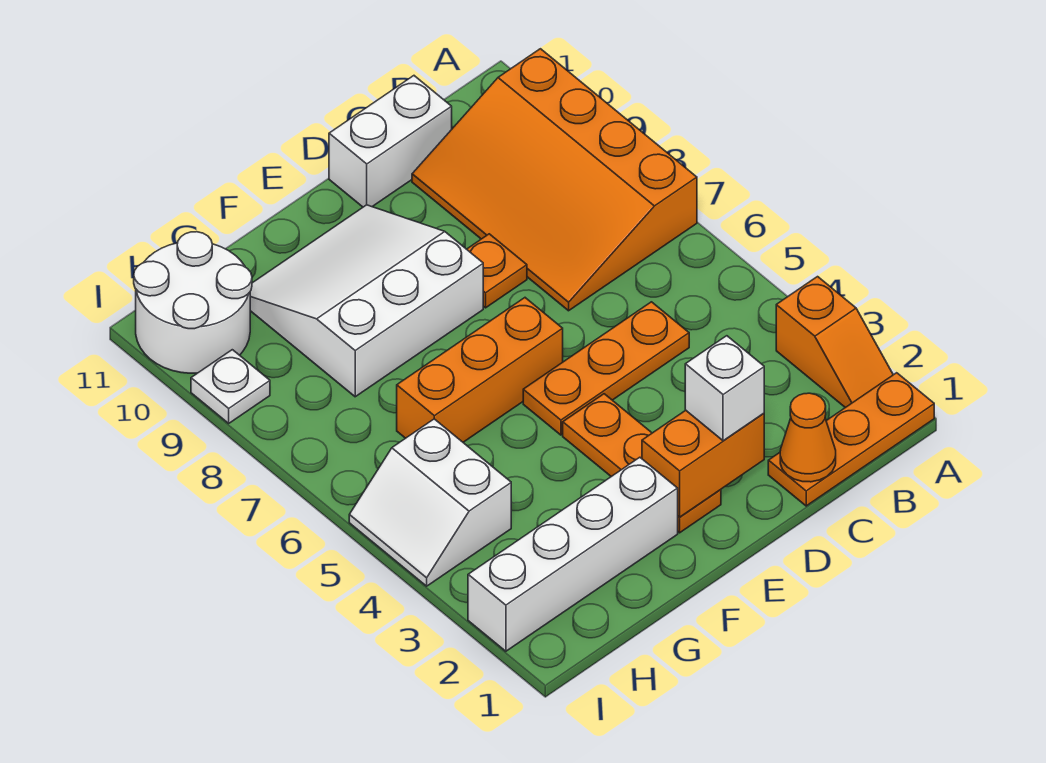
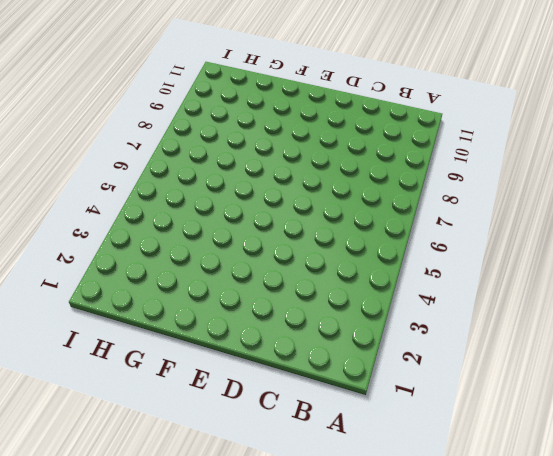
none -> orange plate A1:C1 level 1
none -> orange slope A2:A3 level 1 top 3
none -> orange slope A7:C10 level 1 top A

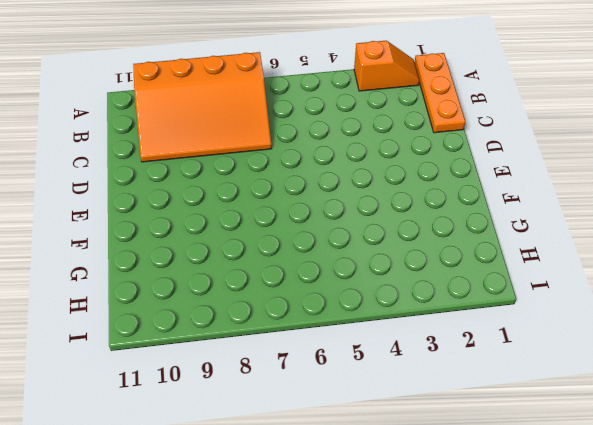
none -> orange plate C5:E5 level 1
none -> white brick C11:D11 level 1
none -> orange plate D8 level 1

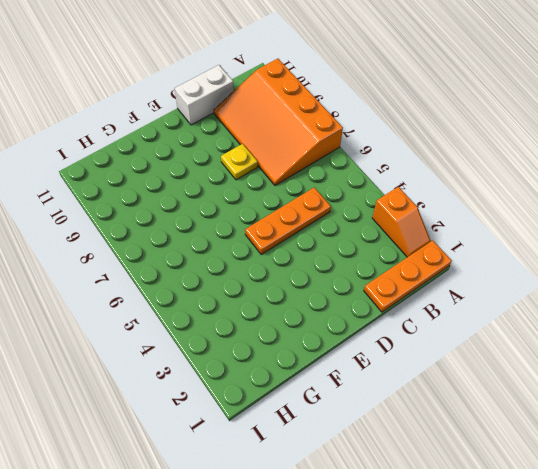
yellow plate D8 level 1 -> orange plate D8 level 1
none -> orange plate E2:E4 level 1
none -> orange brick E6:G6 level 1
none -> white slope E8:G10 level 1 top 8

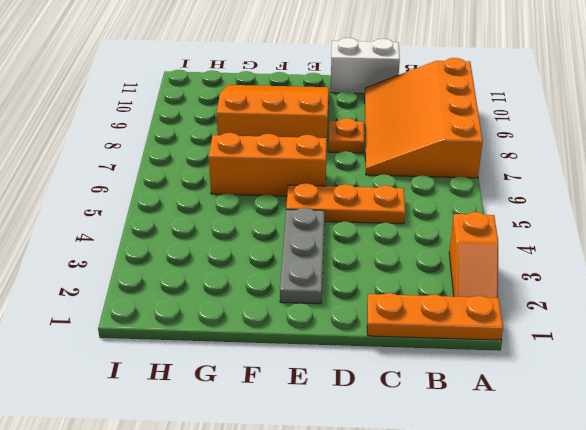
grey plate E2:E4 level 1 -> orange plate E2:E4 level 1
orange slope E8:G10 level 1 top 8 -> white slope E8:G10 level 1 top 8
none -> white brick F2:I2 level 1
none -> white slope H4:I5 level 1 top H
none -> white round brick H10:I11 level 1

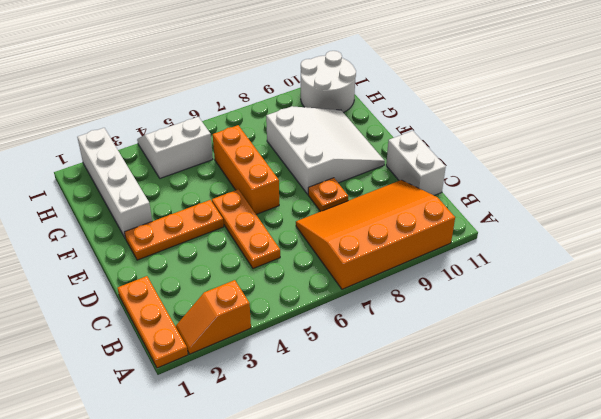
none -> white plate I9 level 1
none -> orange cone C1 level 2
none -> orange brick D2:E2 level 2

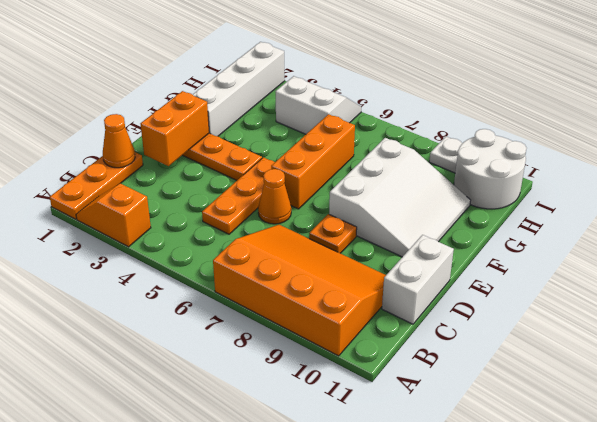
orange cone D6 level 1 -> none
none -> white brick D2 level 3

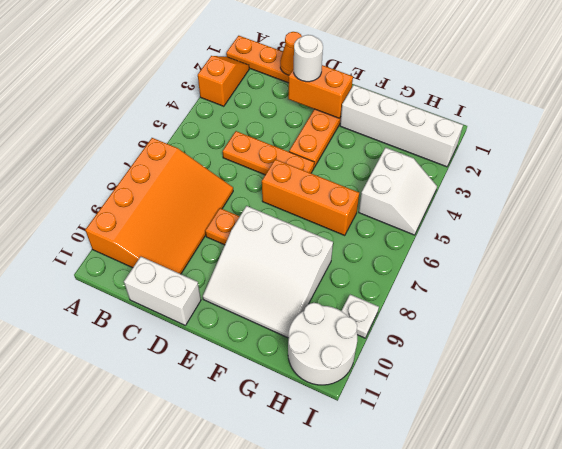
white round brick D2 level 3 -> white brick D2 level 3

